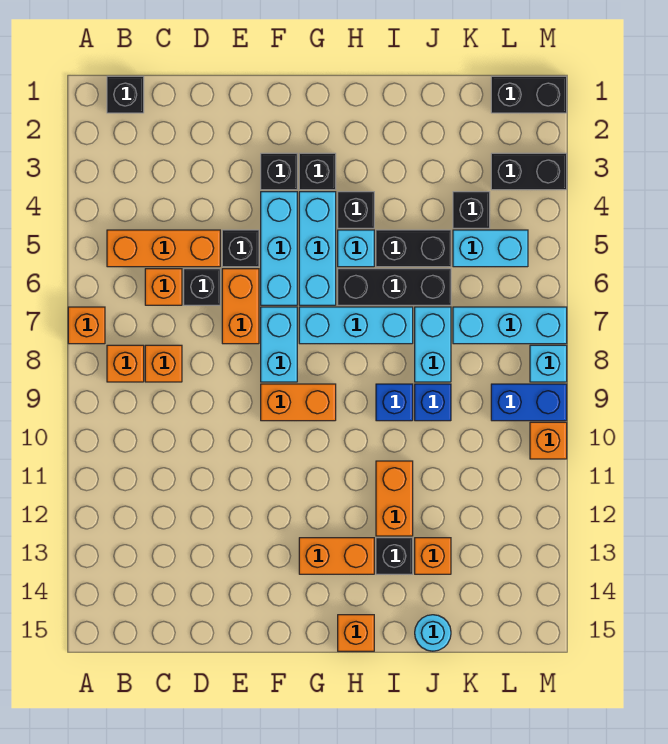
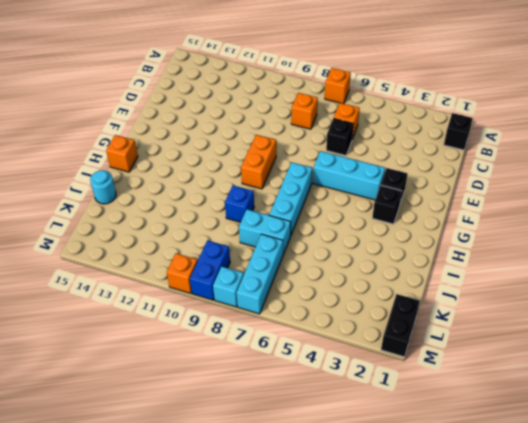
none -> orange brick B5:D5 level 1
none -> orange brick B8 level 1
none -> black brick E5 level 1
none -> orange brick E6:E7 level 1

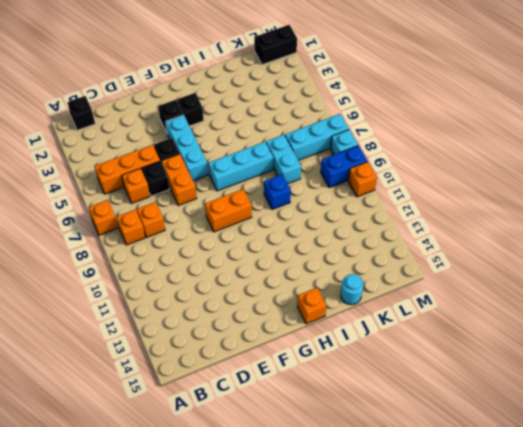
none -> cyan brick F7:F8 level 1
none -> cyan brick G4:G6 level 1
none -> orange brick G13:H13 level 1
none -> black brick H4 level 1

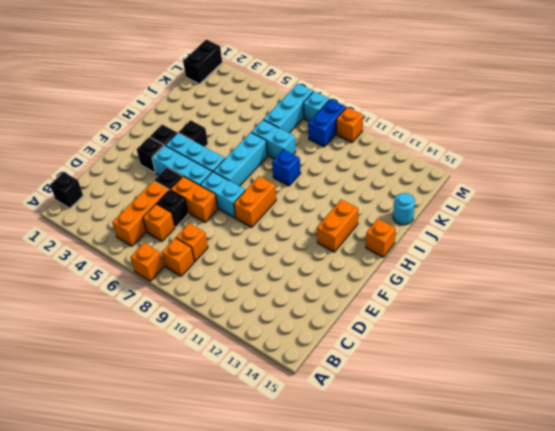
none -> cyan brick H5 level 1
none -> black brick H6:J6 level 1
none -> black brick I5:J5 level 1
none -> orange brick I11:I12 level 1

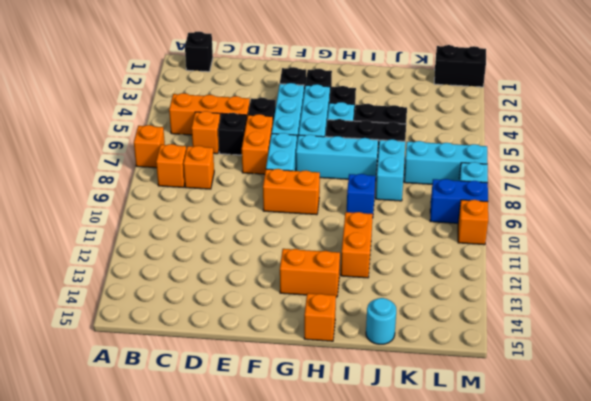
none -> black brick I13 level 1
none -> blue brick J9 level 1
none -> orange brick J13 level 1
none -> black brick K4 level 1

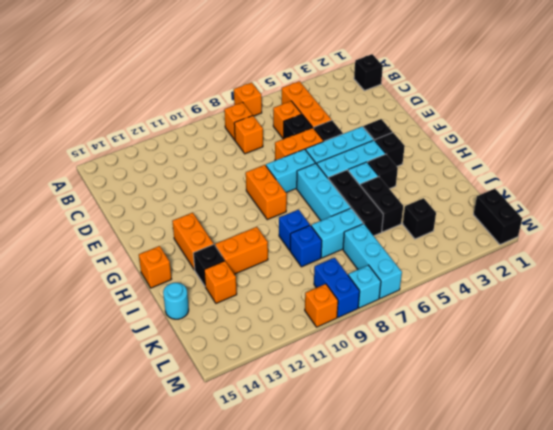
none -> cyan brick K5:L5 level 1
none -> black brick L3:M3 level 1

